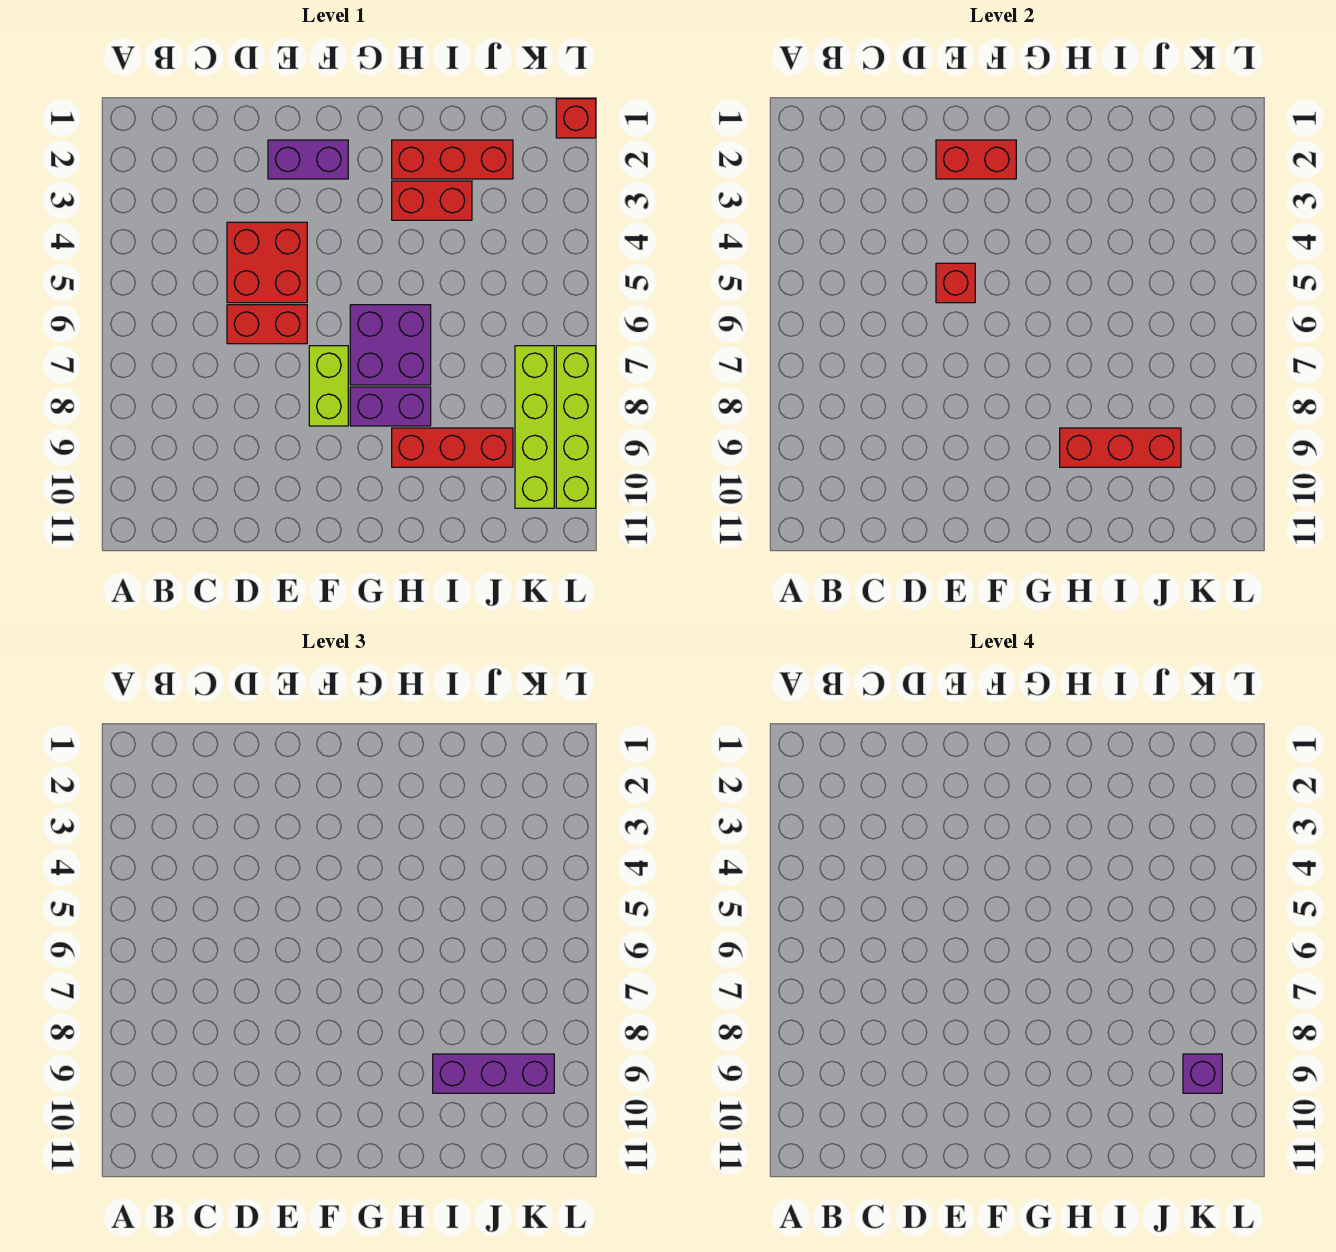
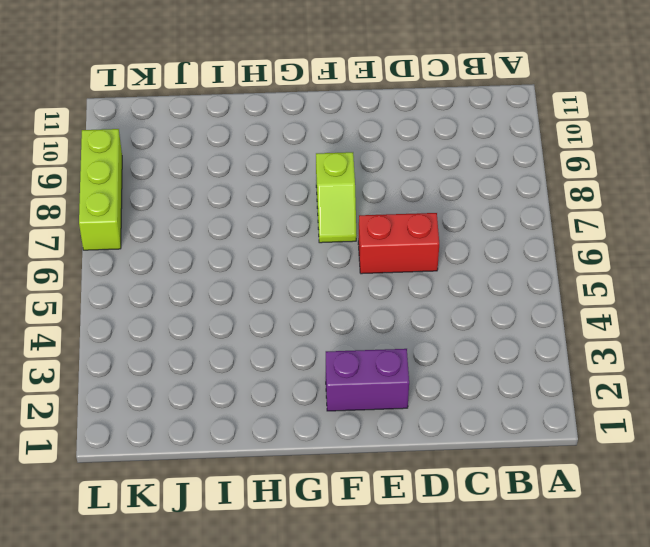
lime slope F7:F8 level 1 top 8 -> lime brick F7:F8 level 1
lime brick L7:L9 level 1 -> lime brick L7:L10 level 1
none -> red brick D4:E5 level 1
none -> purple brick G6:H7 level 1
none -> purple brick G8:H8 level 1

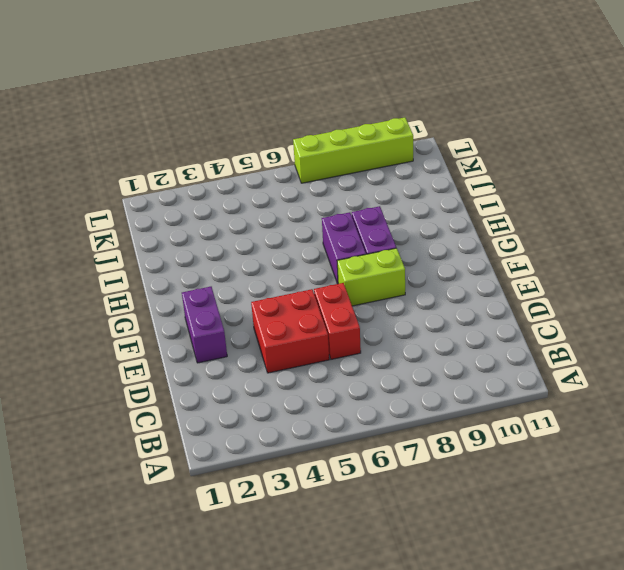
purple brick G7:H7 level 1 -> purple brick G6:H7 level 1
none -> red brick H2:J2 level 1
none -> red brick H3:I3 level 1
none -> red brick H9:J9 level 1

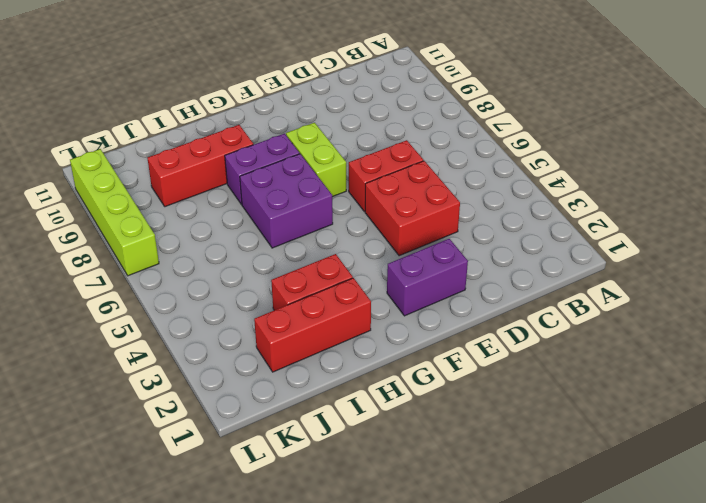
none -> lime brick K7:K10 level 1
none -> red brick L1 level 1
none -> red brick E2:F2 level 2

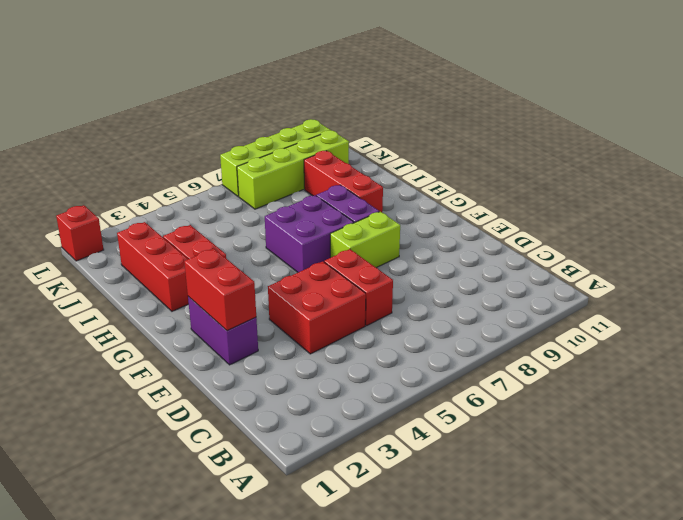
none -> red brick E5 level 2
none -> red brick H9:J9 level 2
none -> purple brick I9:K9 level 3

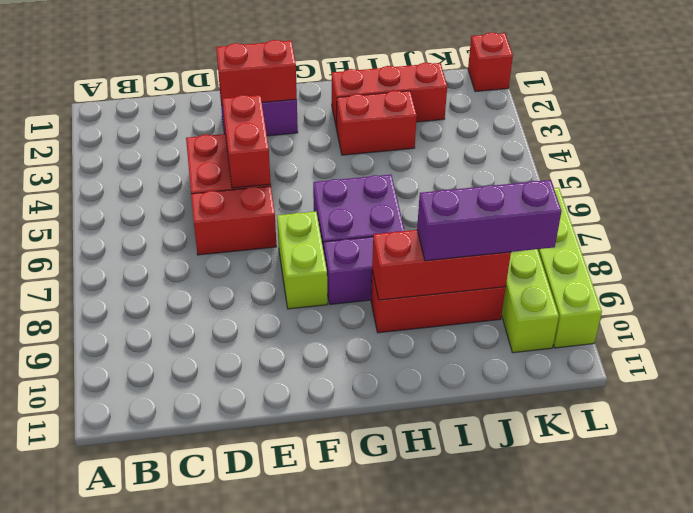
red brick E4:E5 level 2 -> red brick E5 level 2
none -> purple brick K9 level 4

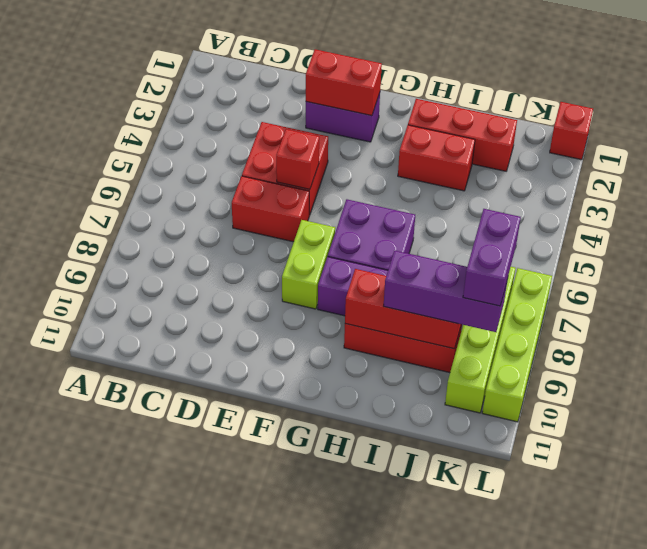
purple brick K8:K9 level 4 -> purple brick K9 level 4

